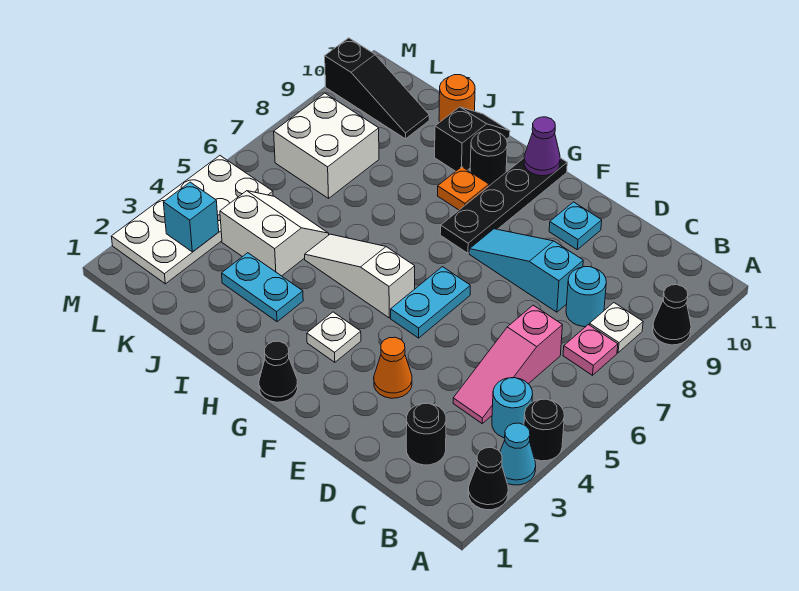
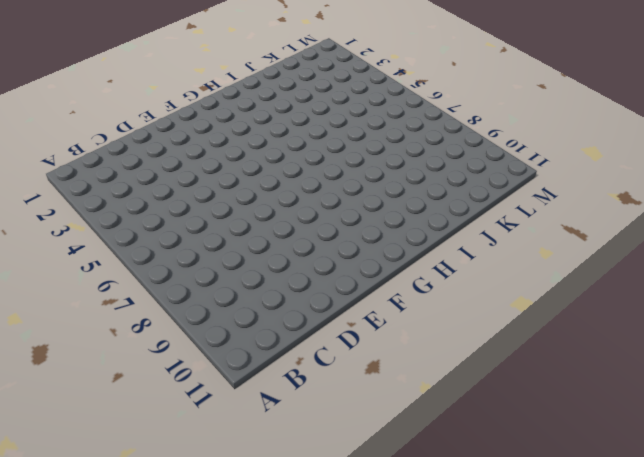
none -> black cone A2 level 1
none -> cyan cone A3 level 1
none -> black round brick A4 level 1

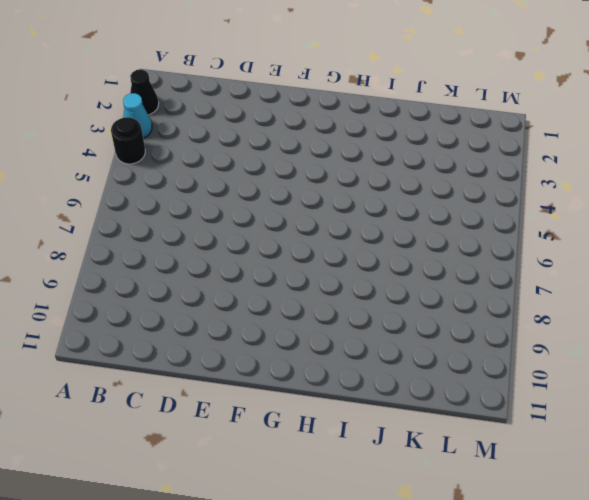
none -> black cone A9 level 1
none -> cyan round brick B4 level 1
none -> pink plate B7 level 1

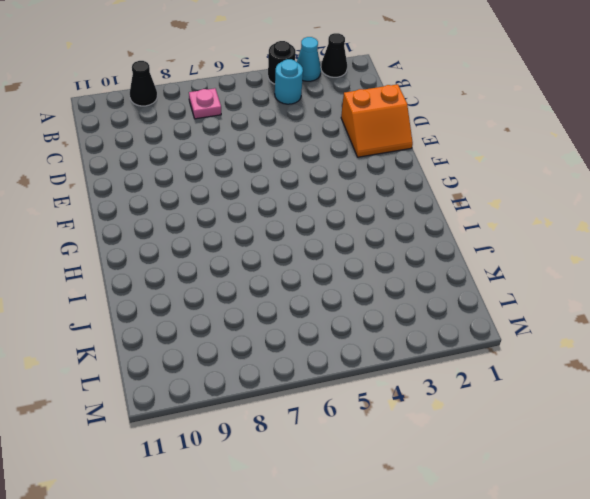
orange slope D1:E2 level 1 top D -> none
none -> white plate B8 level 1
none -> black round brick C2 level 1
none -> pink slope C4:C6 level 1 top 6

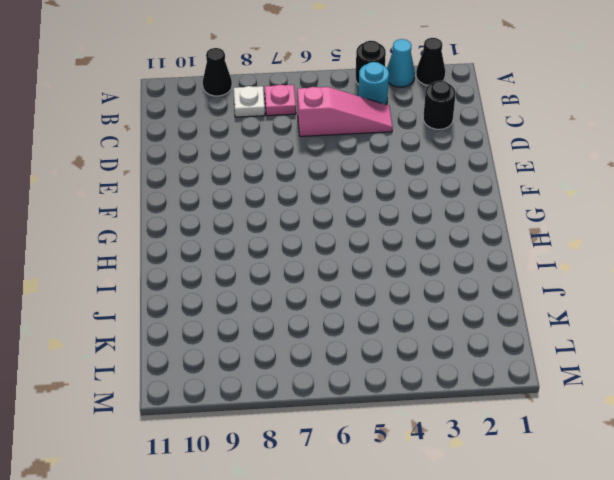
none -> cyan round brick C8 level 1
none -> cyan slope D8:F8 level 1 top D
none -> orange cone E3 level 1

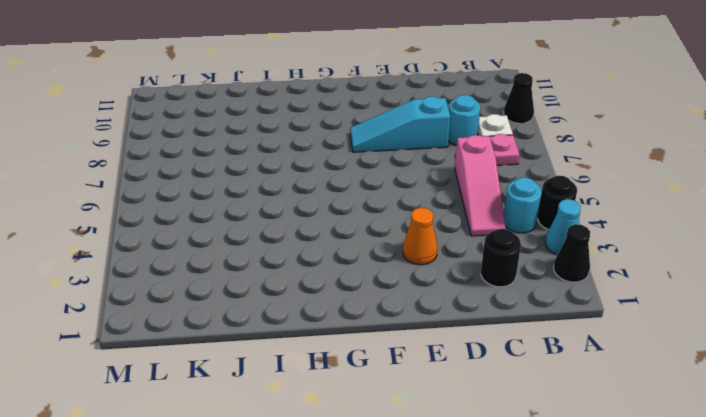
none -> cyan plate E10 level 1
none -> cyan plate F5:F6 level 1
none -> black cone G1 level 1

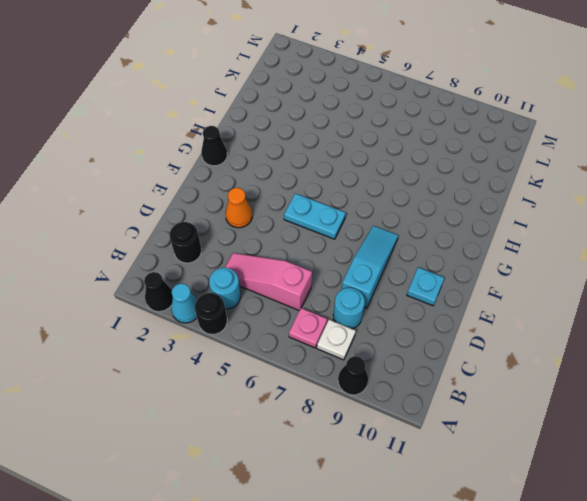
none -> white plate G3 level 1
none -> white slope G5:I5 level 1 top G
none -> black plate G8:G11 level 1

